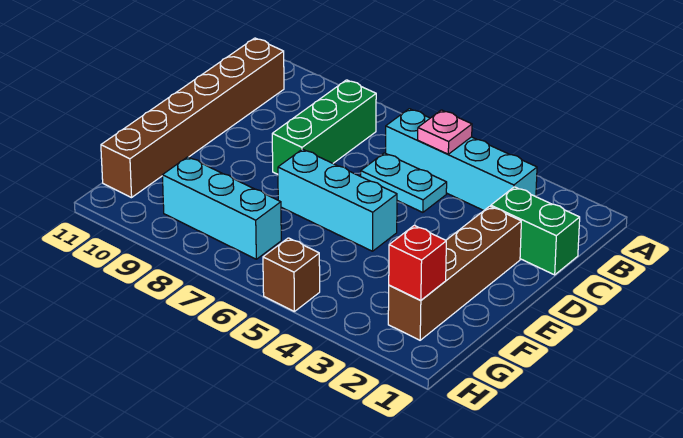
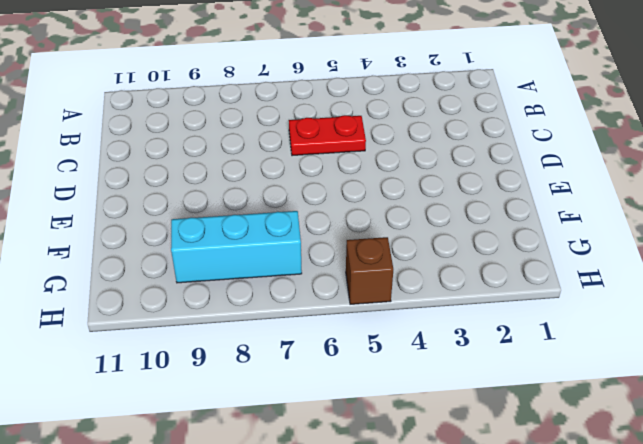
red plate C5:C6 level 1 -> cyan plate C5:C6 level 1
none -> cyan brick B3:B6 level 1
none -> green brick B8:D8 level 1

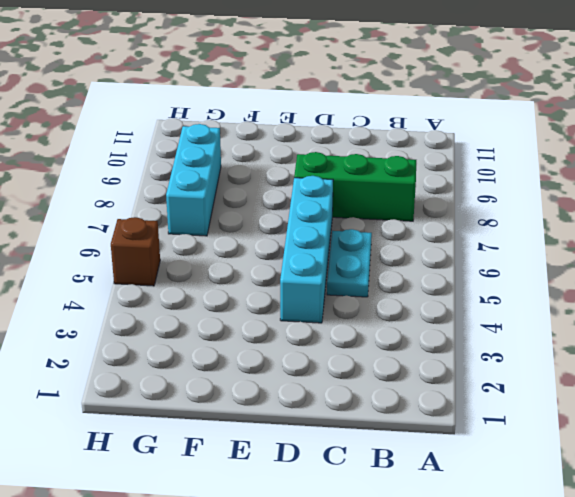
cyan brick D4:D7 level 1 -> cyan brick B3:B6 level 1
none -> brown brick B11:G11 level 1
none -> green brick C1:C2 level 1

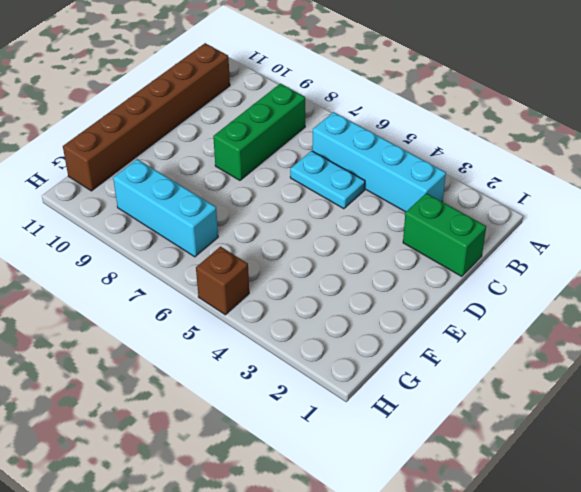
none -> brown brick D2:G2 level 1
none -> cyan brick E5:E7 level 1

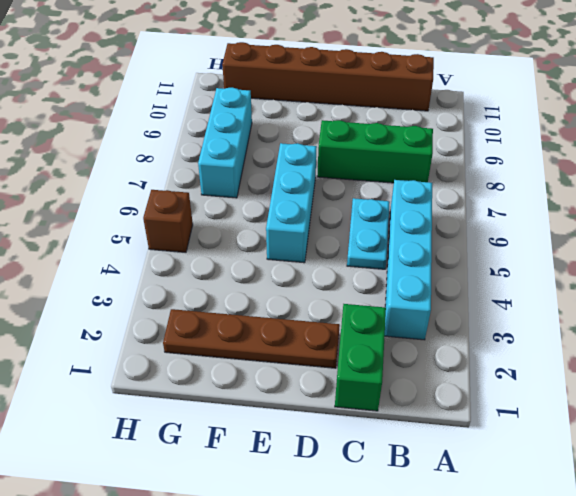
brown plate D2:G2 level 1 -> brown brick D2:G2 level 1
none -> pink plate B5 level 2
none -> red brick G2 level 2

